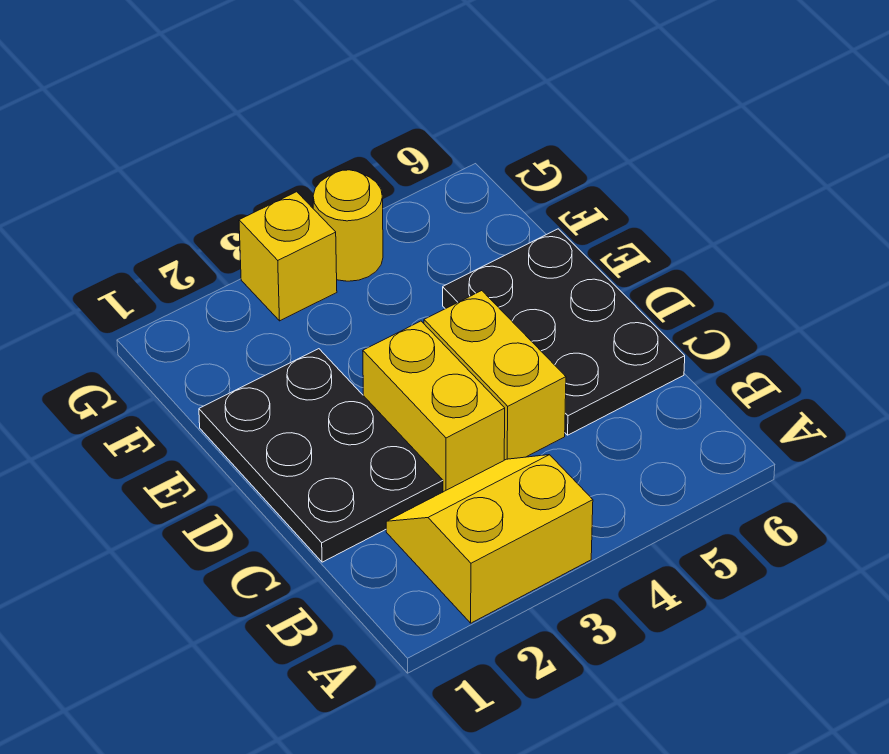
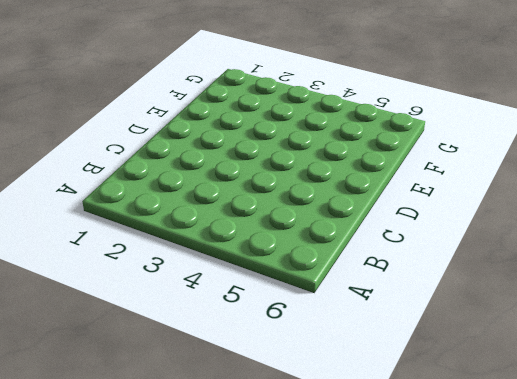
none -> yellow slope A2:B3 level 1 top A
none -> black plate C1:E2 level 1

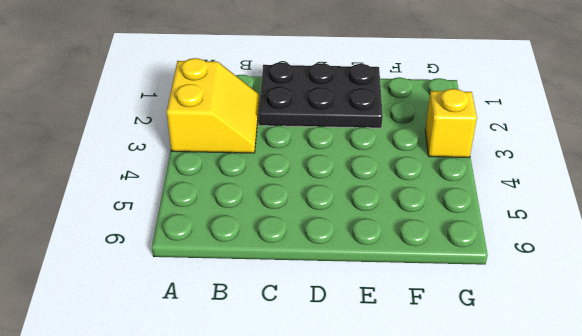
none -> yellow brick C3:D3 level 1
none -> yellow brick C4:D4 level 1

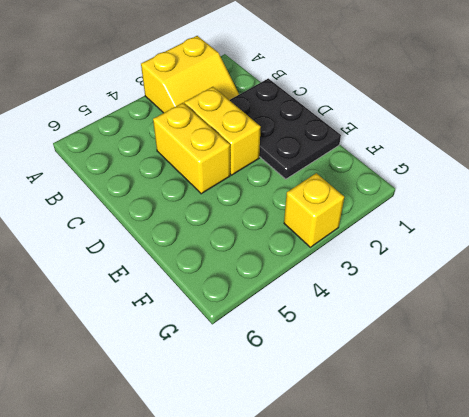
none -> black plate C5:E6 level 1
none -> yellow round brick G4 level 1

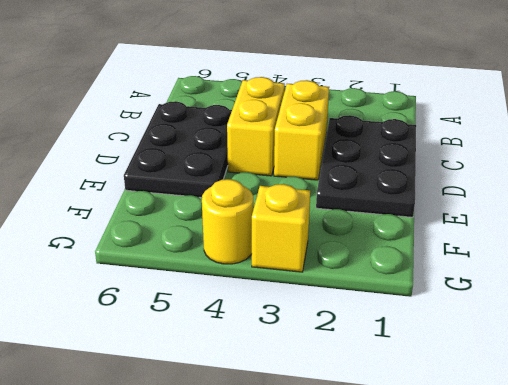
none -> yellow slope A2:B3 level 1 top A

